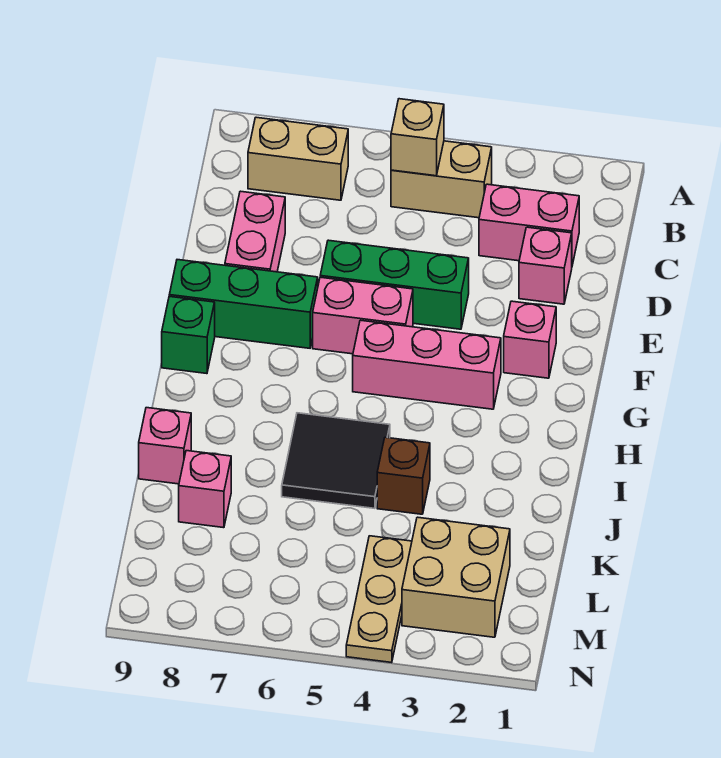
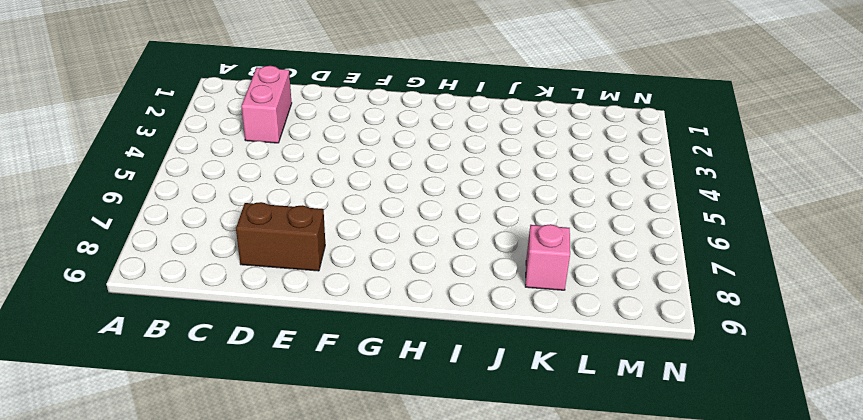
brown brick D8:E8 level 1 -> pink brick D8:E8 level 1
none -> tan brick B4:B5 level 1
none -> tan brick B7:B8 level 1
none -> pink brick D2 level 1

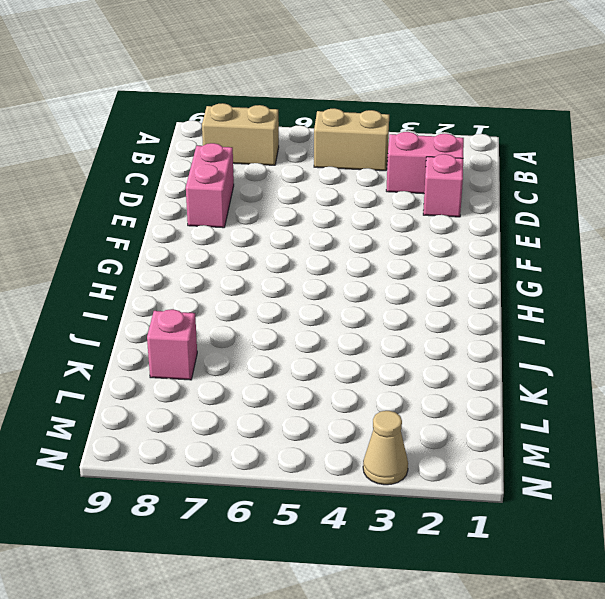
tan cone N3 level 1 -> none
none -> green brick E4:E6 level 1
none -> pink brick F2 level 1
none -> pink brick F5:F6 level 1

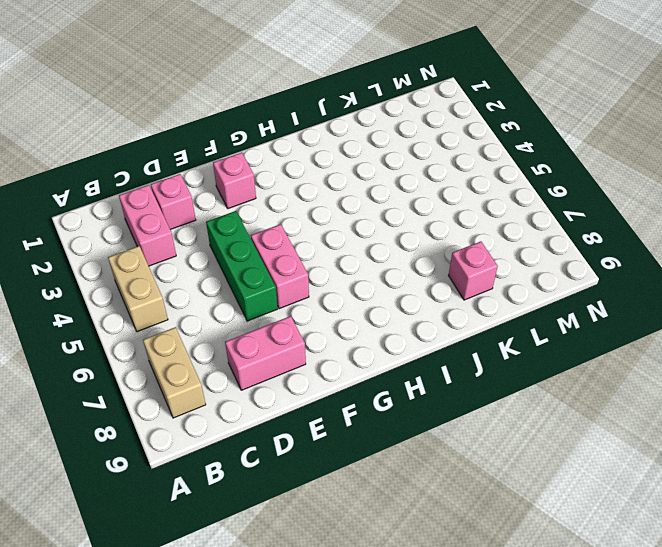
none -> green brick F7:F9 level 1
none -> pink brick G3:G5 level 1
none -> green brick G9 level 1

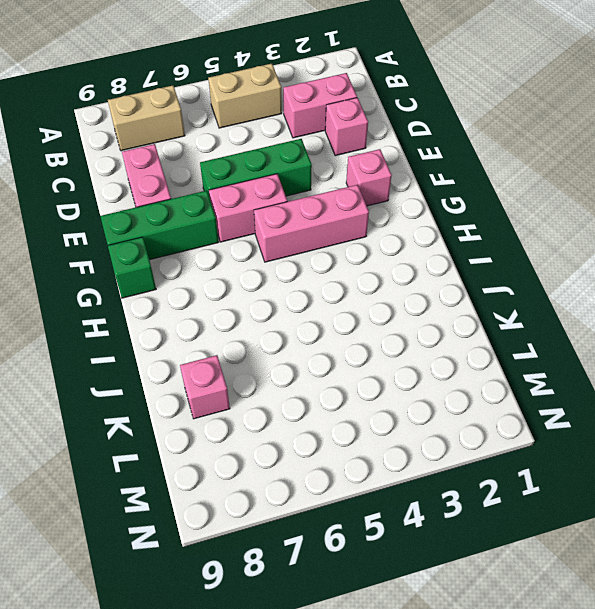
none -> black tile I5:J6 level 1
none -> brown brick J4 level 1
none -> pink brick J9 level 1

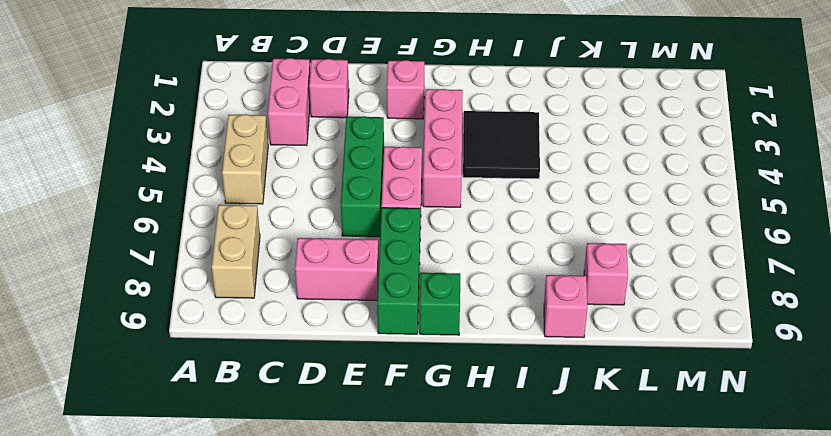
black tile H3:I4 level 1 -> black tile I5:J6 level 1
none -> brown brick J4 level 1
none -> tan brick L2:M3 level 1
none -> tan plate L4:N4 level 1

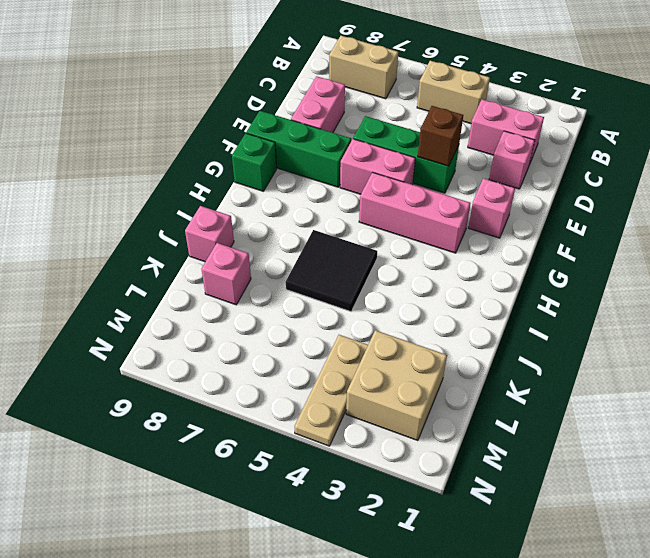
brown brick E4 level 2 -> brown brick J4 level 1
none -> tan brick B5 level 2

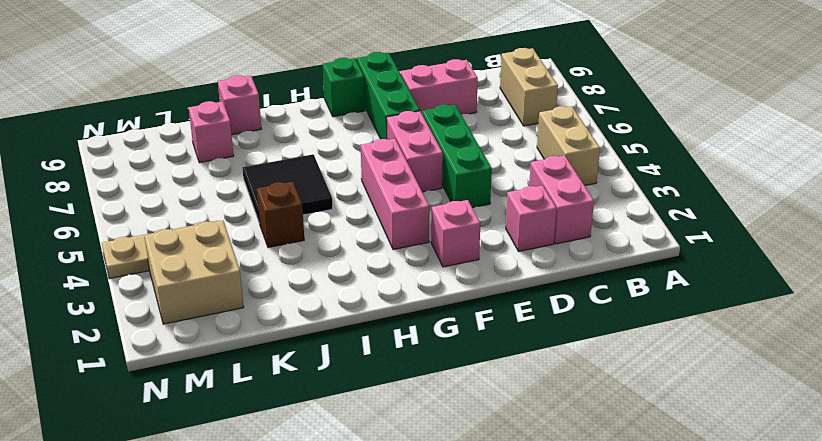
none -> tan brick B5 level 2

